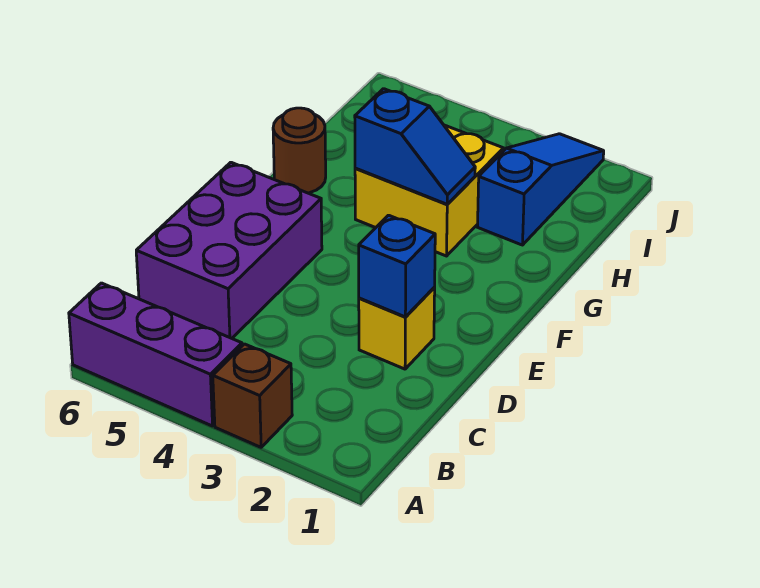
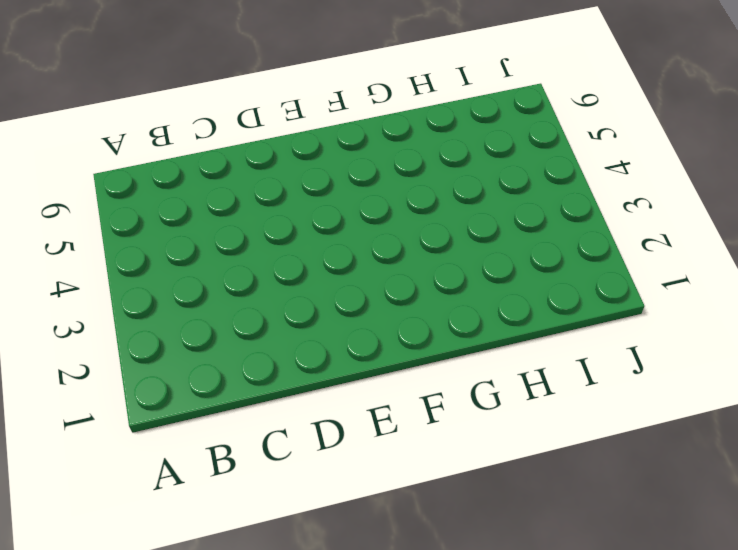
none -> brown brick A3 level 1
none -> purple brick A4:A6 level 1

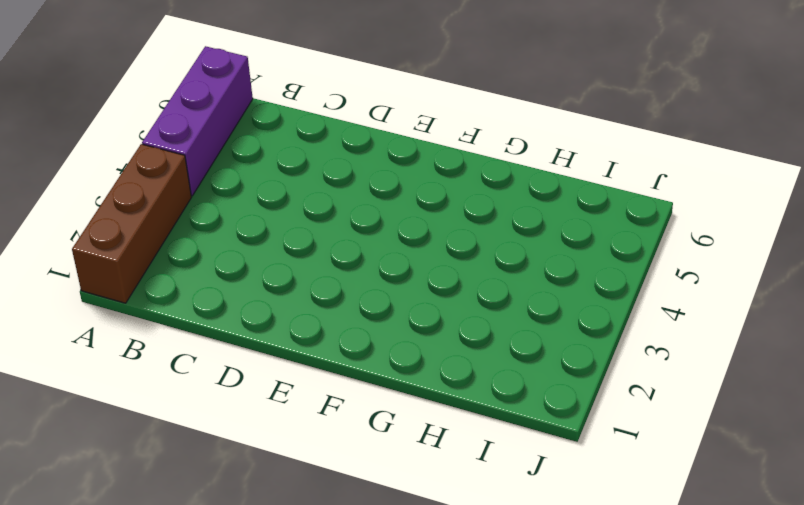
brown brick A1:A3 level 1 -> brown brick A3 level 1
none -> purple brick C5:E6 level 1
none -> yellow brick D2 level 1

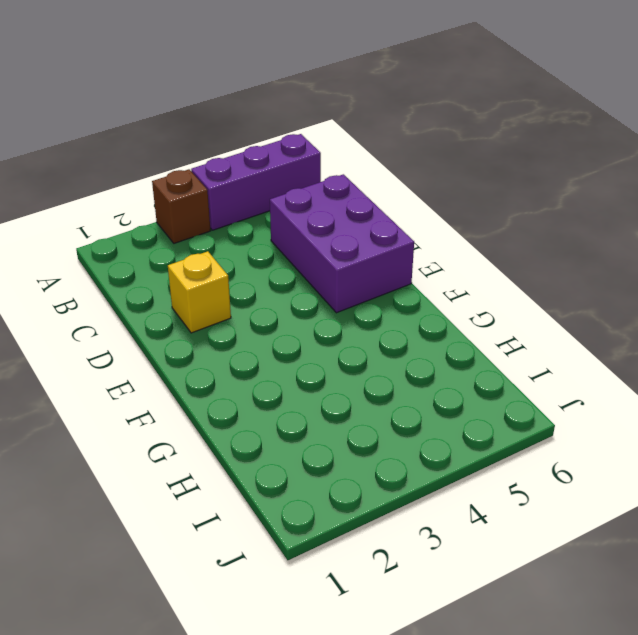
none -> yellow brick G3:H4 level 1
none -> brown round brick G6 level 1

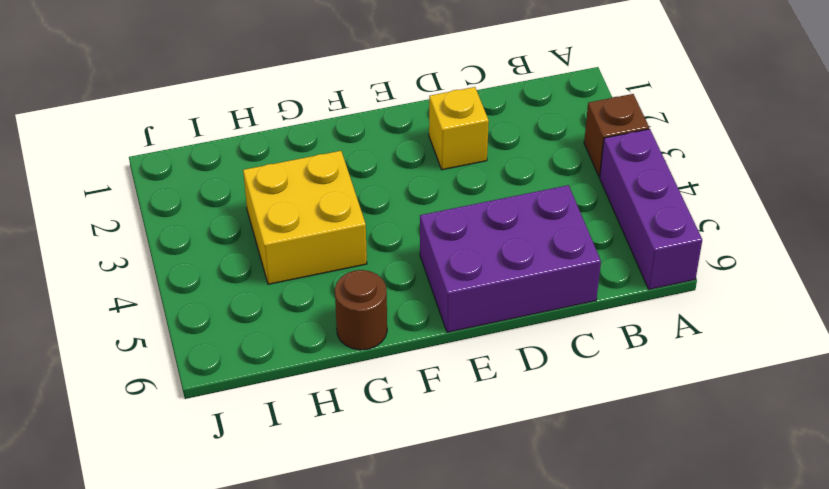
none -> blue slope H2:J2 level 1 top H
none -> blue brick D2 level 2

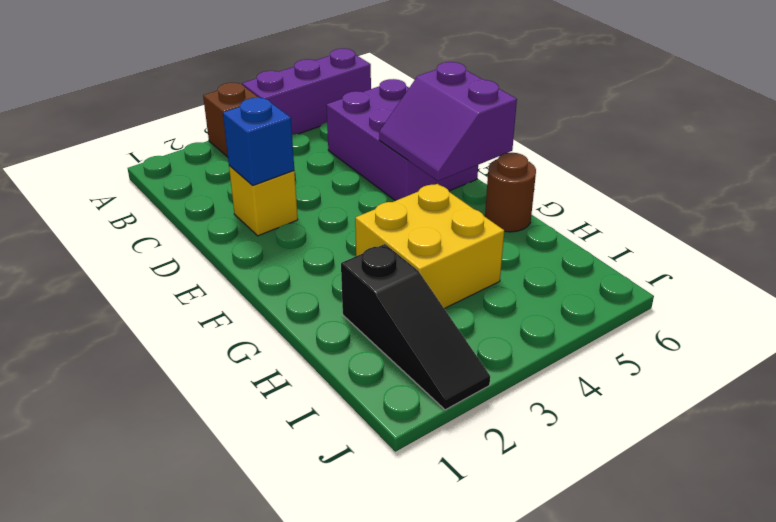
purple slope E5:F6 level 2 top 6 -> none
black slope H2:J2 level 1 top H -> blue slope H2:J2 level 1 top H
none -> blue slope G3:G4 level 2 top 4

